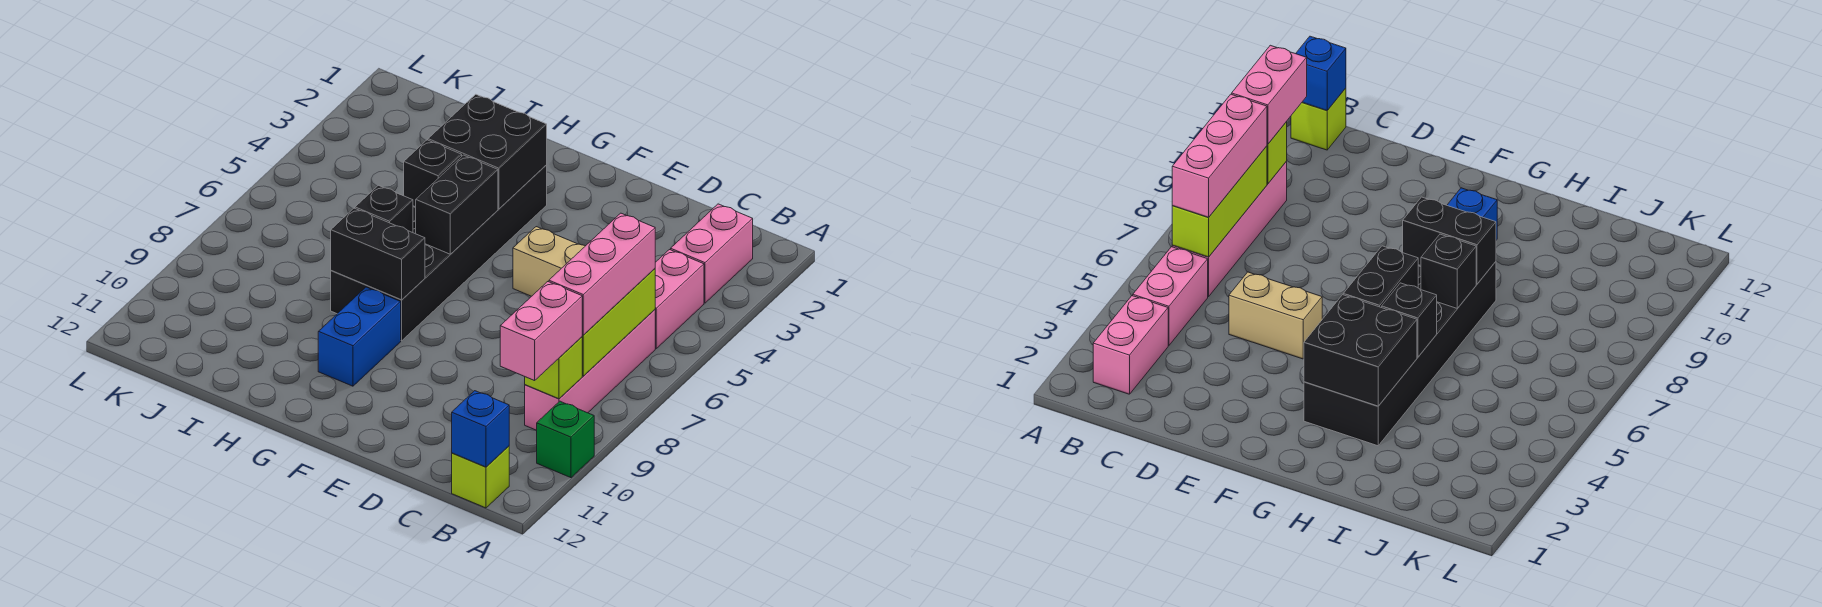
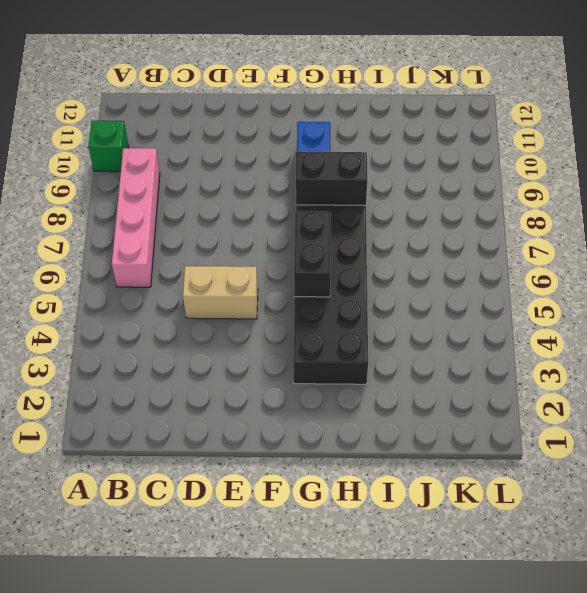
none -> pink brick B2:B3 level 1
none -> pink brick B4:B5 level 1
none -> lime brick B12 level 1

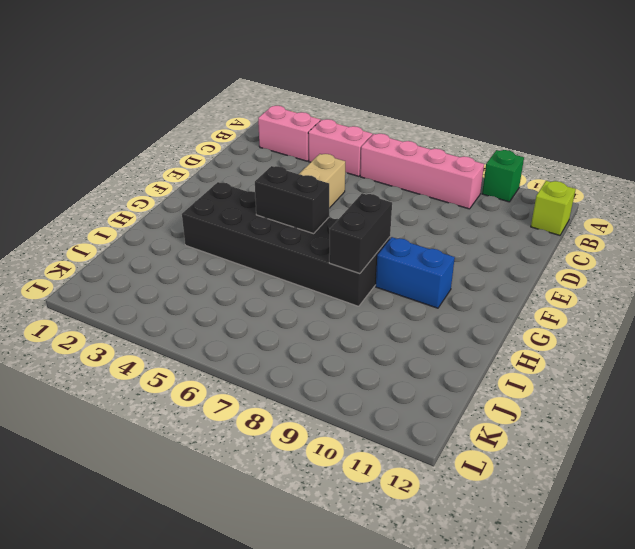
none -> lime brick B6:B8 level 2
none -> lime brick B9 level 2
none -> blue brick B12 level 2

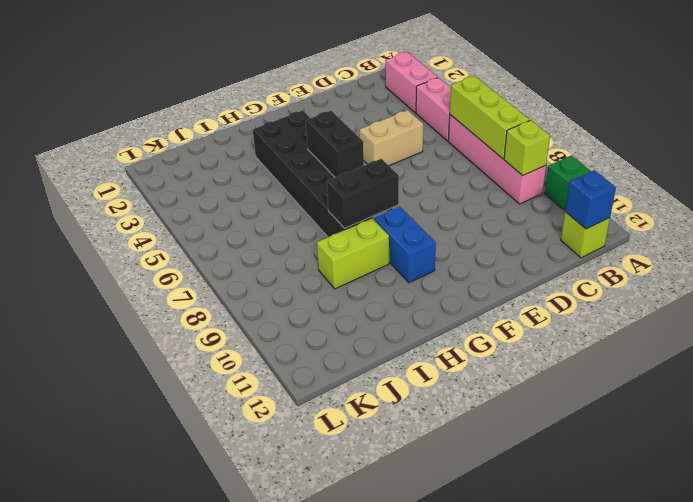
lime brick H9:I9 level 1 -> none
none -> black brick G3:H4 level 2
none -> black brick H5 level 2
none -> black brick H7 level 2

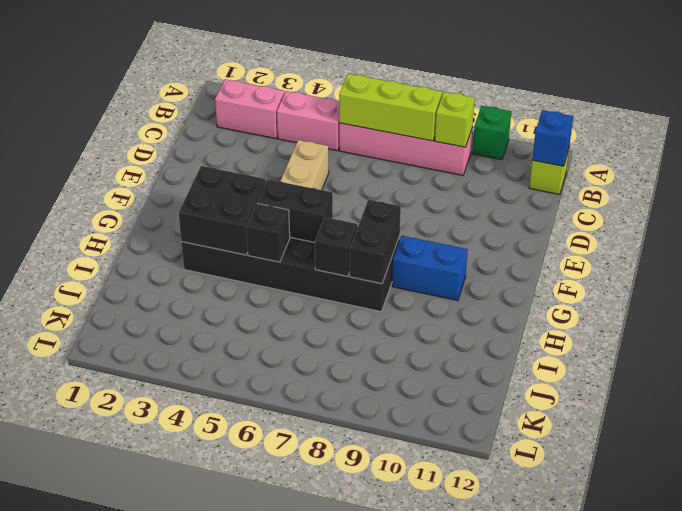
none -> pink brick B6:B8 level 3
none -> pink brick B9:B10 level 3

